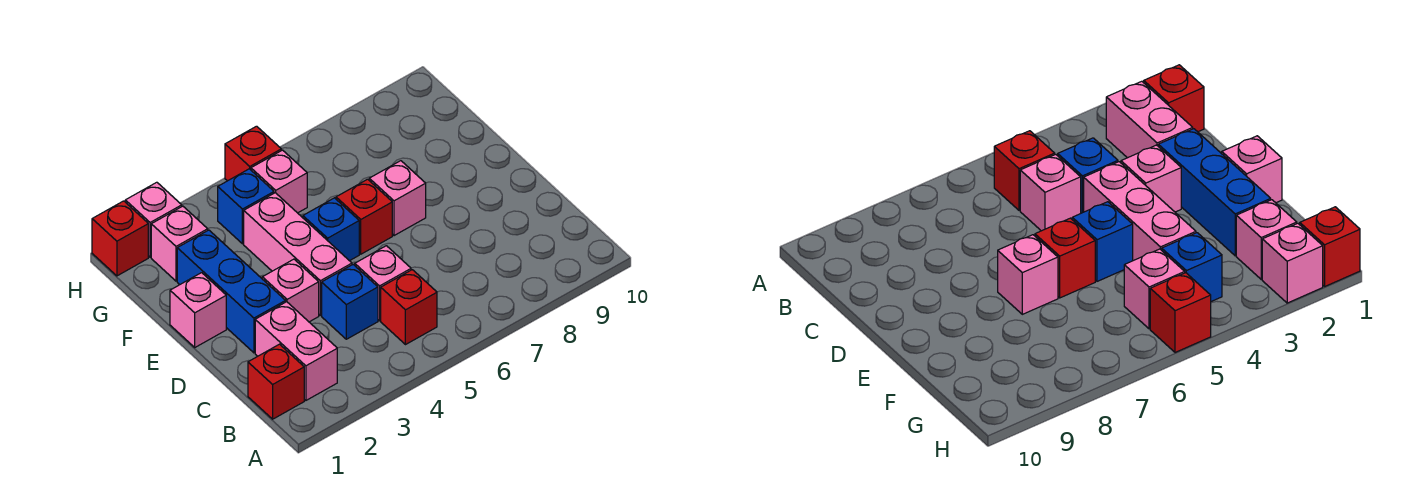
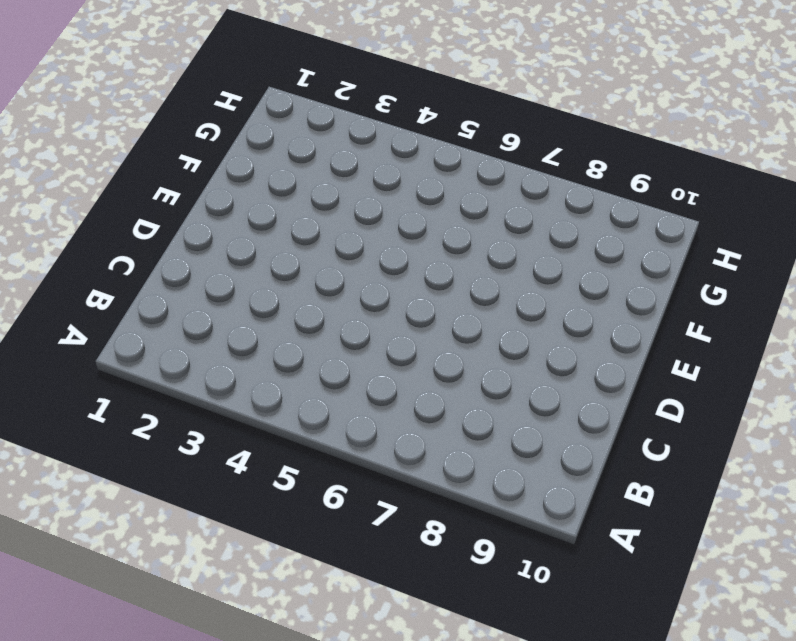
none -> red brick B1 level 1
none -> pink brick B2:C2 level 1
none -> red brick B5 level 1

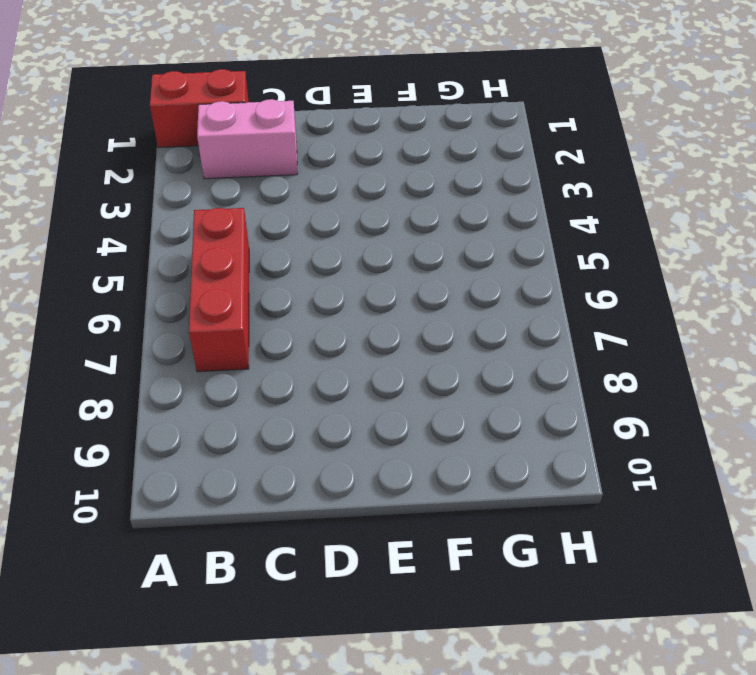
red brick A1:B1 level 1 -> red brick B1 level 1
red brick B5:B7 level 1 -> red brick B5 level 1
none -> blue brick C4 level 1
none -> pink brick C5 level 1
none -> blue brick D2:F2 level 1

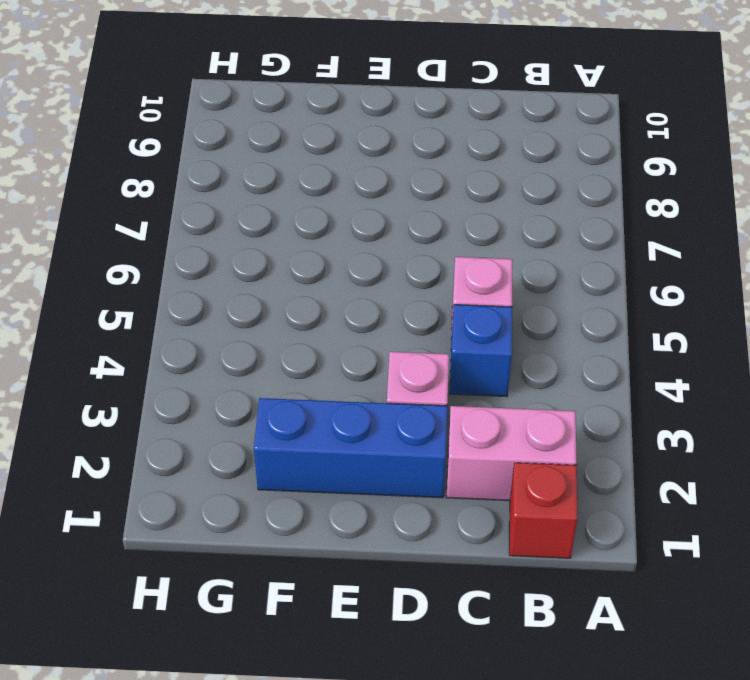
none -> red brick B5 level 1
none -> pink brick D4:F4 level 1
none -> pink brick E1 level 1

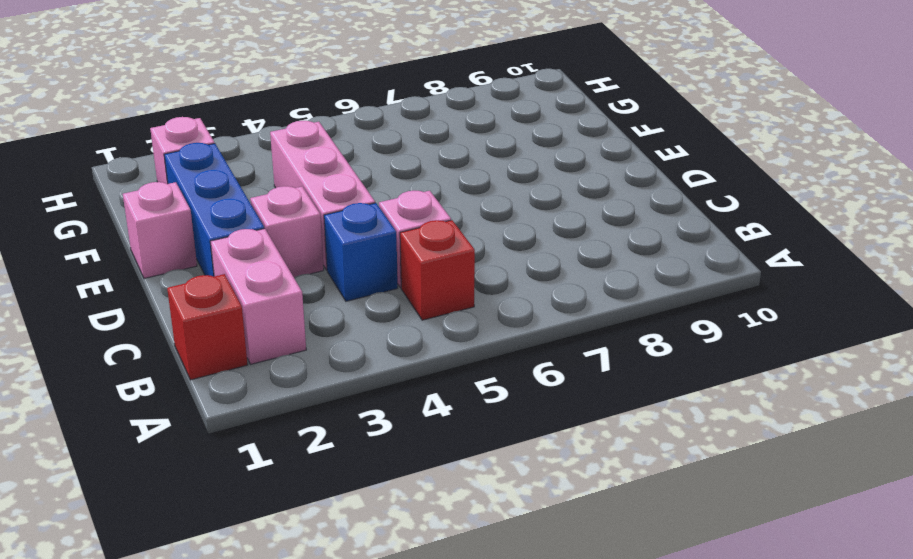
none -> blue brick E5 level 1
none -> red brick E6 level 1
none -> pink brick E7 level 1

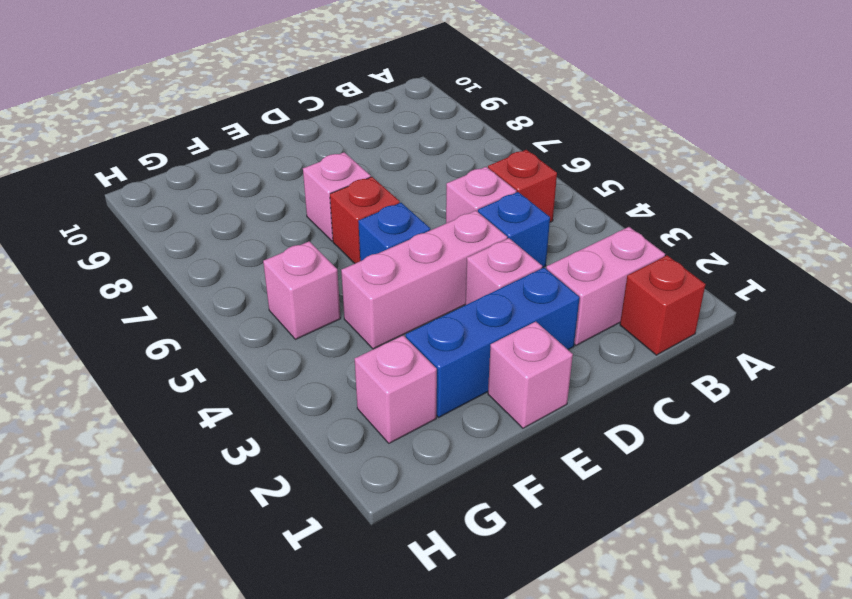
none -> blue brick G4 level 1
none -> red brick H1 level 1
none -> pink brick H2 level 1

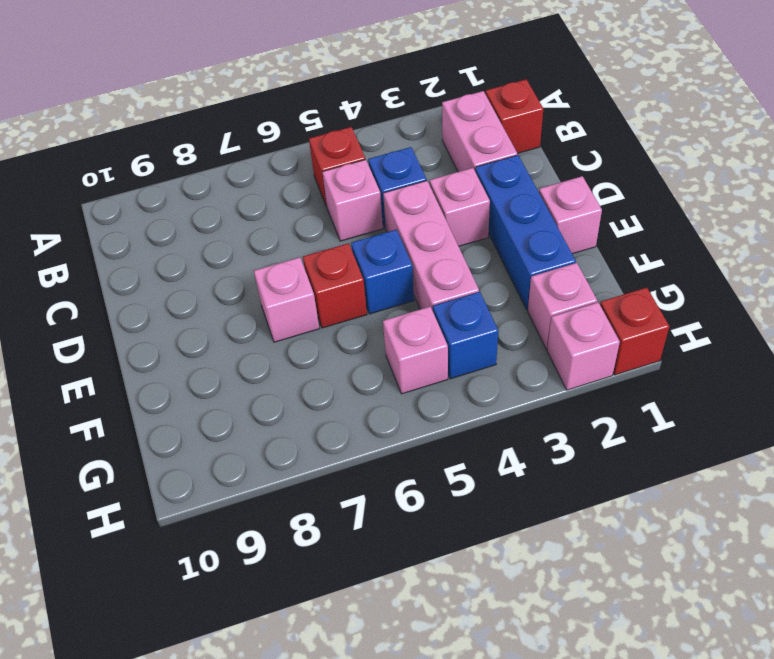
none -> red brick H5 level 1

